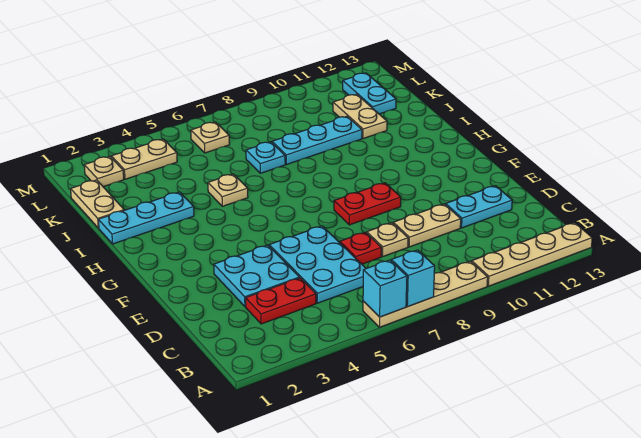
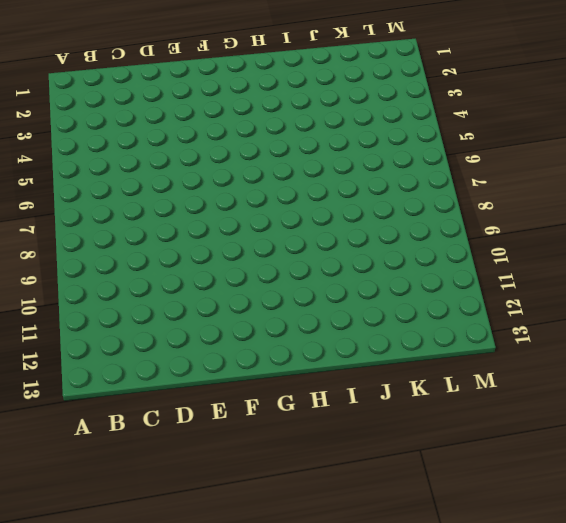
none -> tan plate A6:A9 level 1
none -> tan plate A10:A13 level 1
none -> red plate C3:C4 level 1

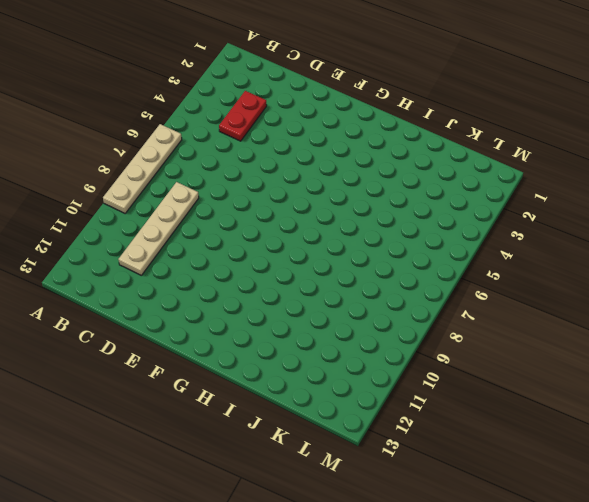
tan plate C8:C11 level 1 -> tan plate A10:A13 level 1
none -> cyan plate C5:E6 level 1
none -> cyan plate D3:E4 level 1
none -> red plate D7 level 1

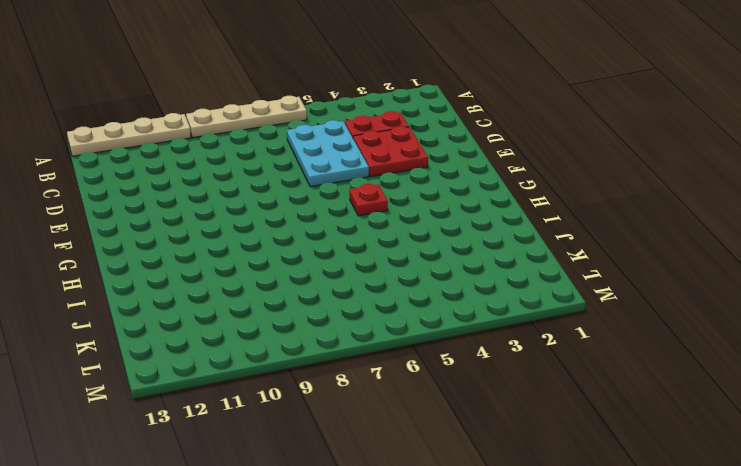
red plate D3:E4 level 1 -> cyan plate D3:E4 level 1
red plate G5 level 1 -> red plate D7 level 1
none -> tan plate D8 level 1
none -> tan plate D9:D10 level 1
none -> cyan plate D11:D12 level 1

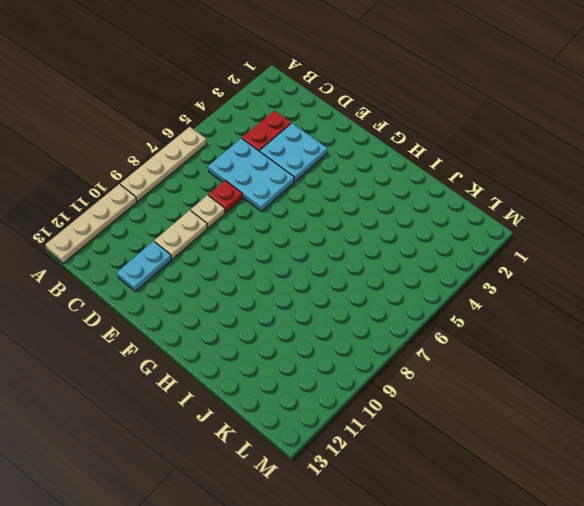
none -> red plate F8:F9 level 1
none -> cyan plate I1:I3 level 1
none -> tan plate I5 level 1

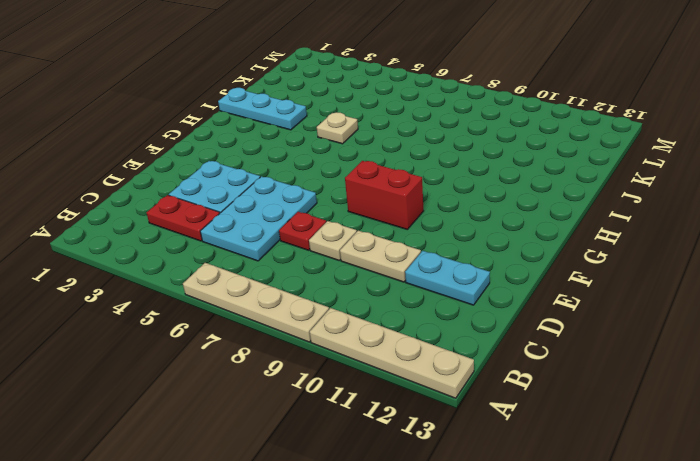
red brick F8:F9 level 1 -> red plate F8:F9 level 1
none -> tan plate J1:K1 level 1
none -> cyan plate J7 level 1
none -> cyan plate J8:J10 level 1

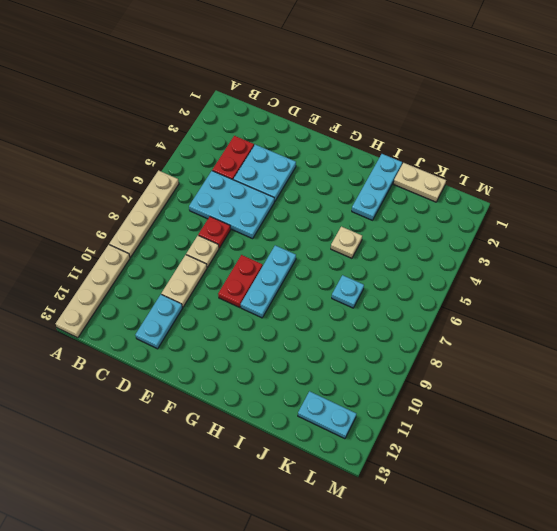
cyan plate G7:G9 level 1 -> cyan plate J8:J10 level 1
none -> tan plate J11:K11 level 1
none -> tan plate L2 level 1
none -> tan plate L3:L4 level 1

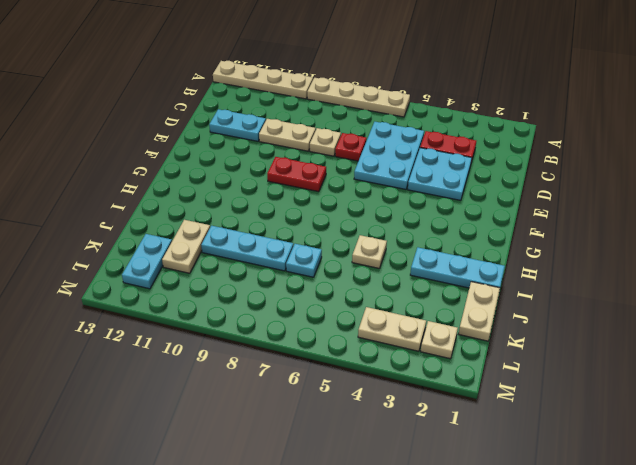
none -> tan plate L6 level 1
none -> cyan brick A6 level 2
none -> cyan brick A7 level 2

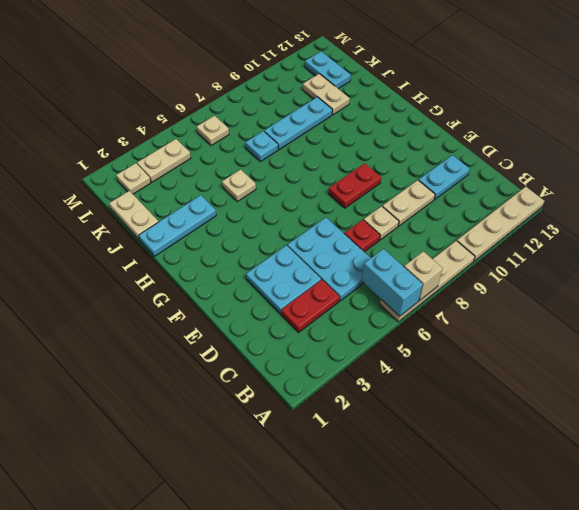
cyan brick A6:B6 level 2 -> cyan brick A6 level 2
tan brick A7 level 2 -> cyan brick A7 level 2

